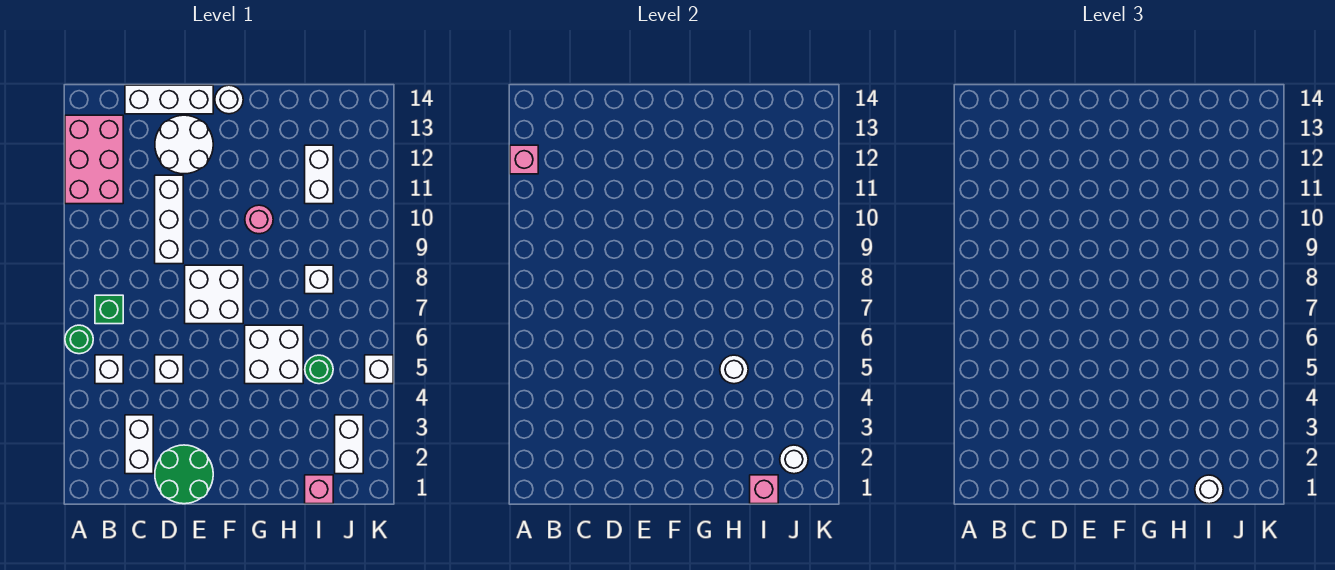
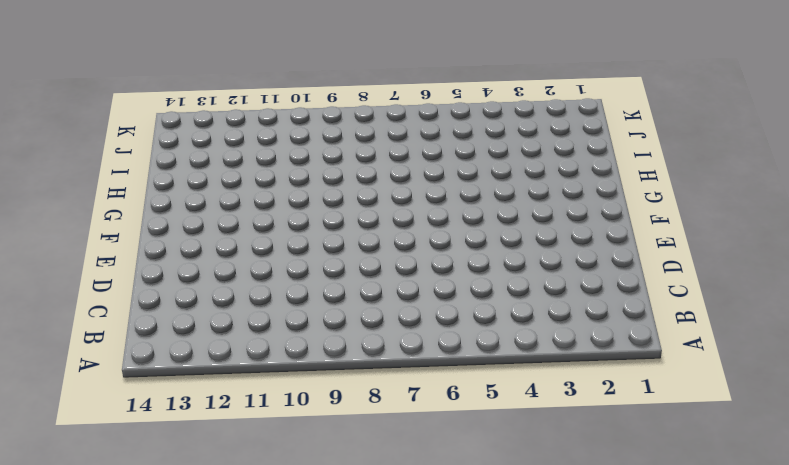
none -> green round brick A6 level 1
none -> pink brick A11:B13 level 1
none -> white brick B5 level 1

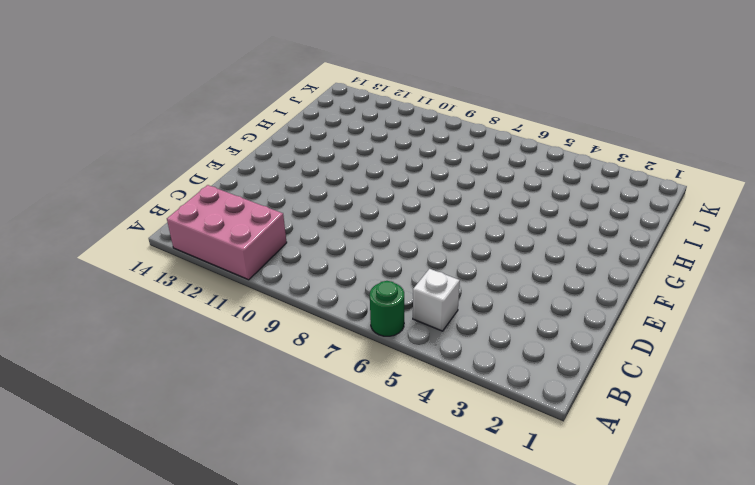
none -> green brick B7 level 1
none -> white brick C2:C3 level 1
none -> white brick C14:E14 level 1

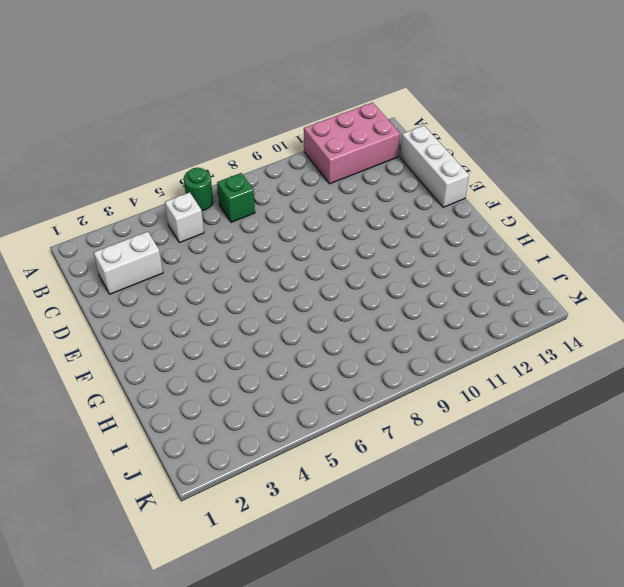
none -> green round brick D1:E2 level 1
none -> white brick D5 level 1
none -> white brick D9:D11 level 1

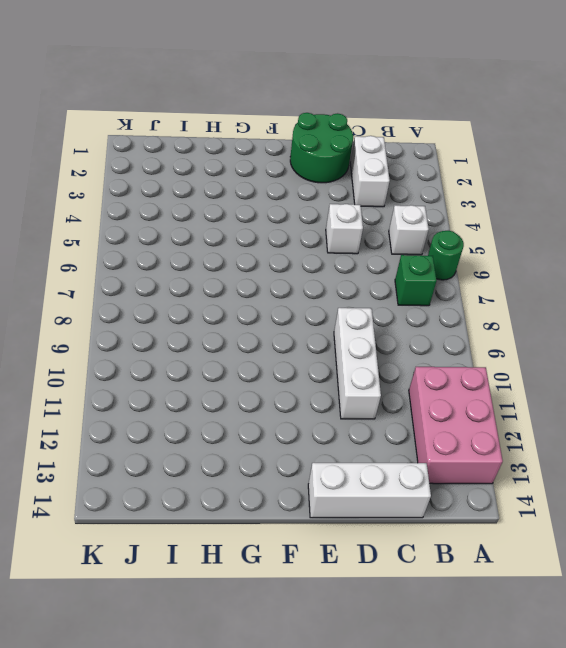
none -> white round brick D12:E13 level 1
none -> white brick E7:F8 level 1
none -> white round brick F14 level 1

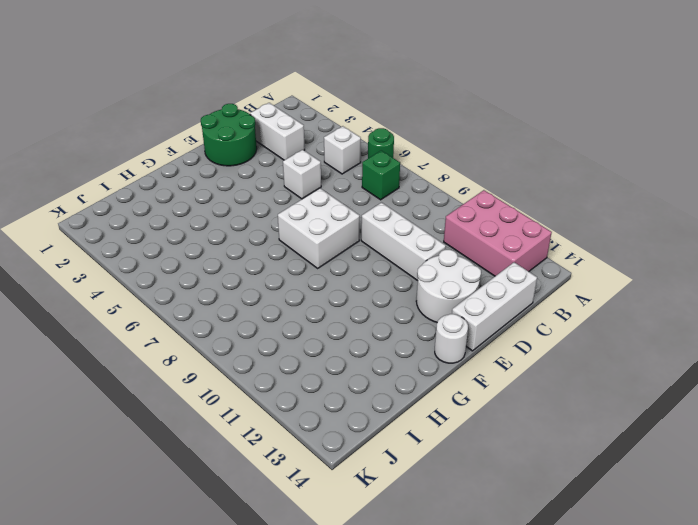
none -> white brick G5:H6 level 1
none -> pink round brick G10 level 1
none -> pink brick I1 level 1

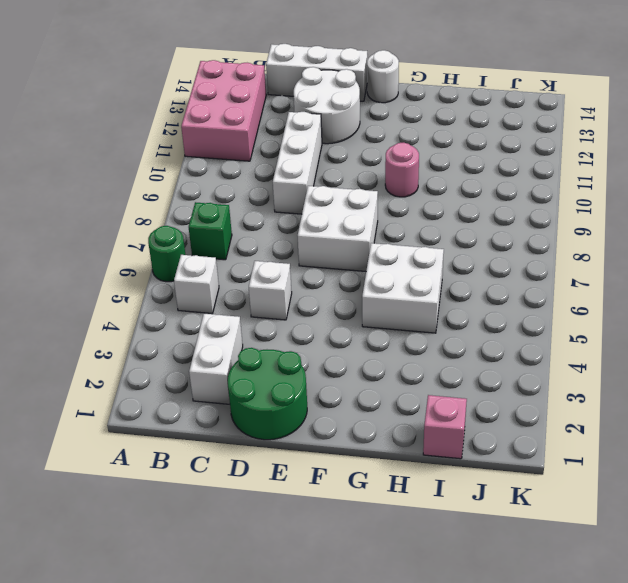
none -> green round brick I5 level 1
none -> white brick I8 level 1
none -> white brick I11:I12 level 1

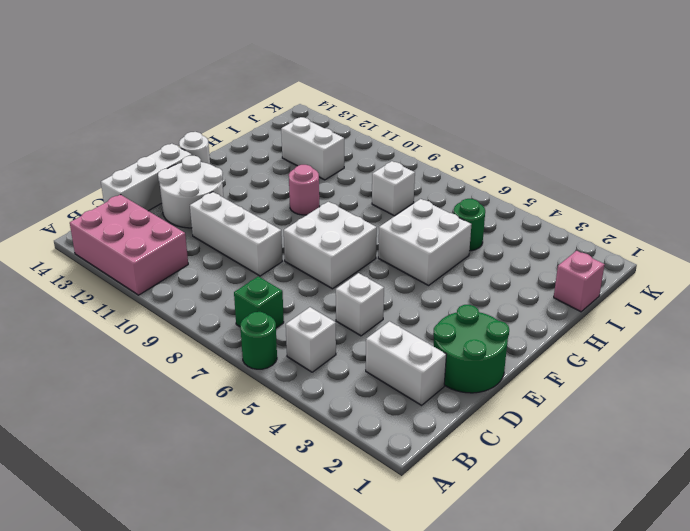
none -> white brick J2:J3 level 1
none -> white brick K5 level 1
none -> pink brick A12 level 2

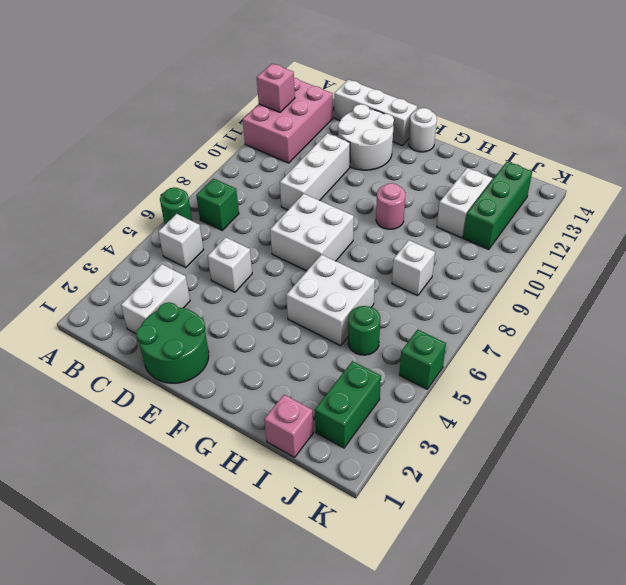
green brick J2:J3 level 1 -> white brick J2:J3 level 1
green brick J11:J13 level 1 -> none
green brick K5 level 1 -> white brick K5 level 1
none -> white round brick H5 level 2
none -> pink brick I1 level 2
none -> white round brick J2 level 2

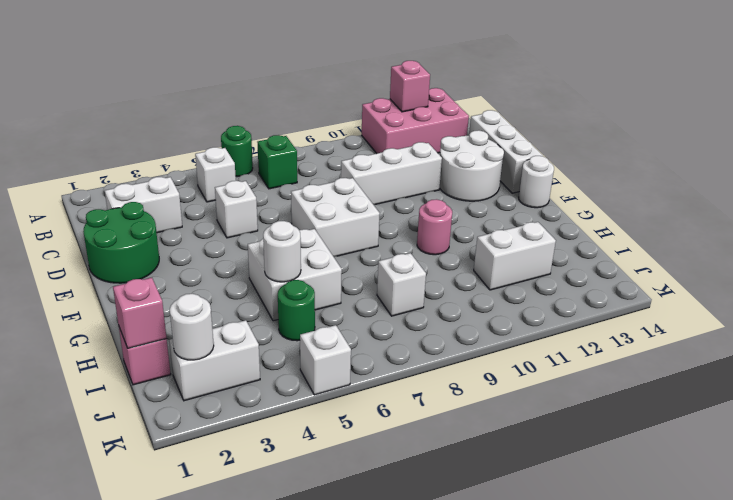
none -> white round brick I1 level 3

